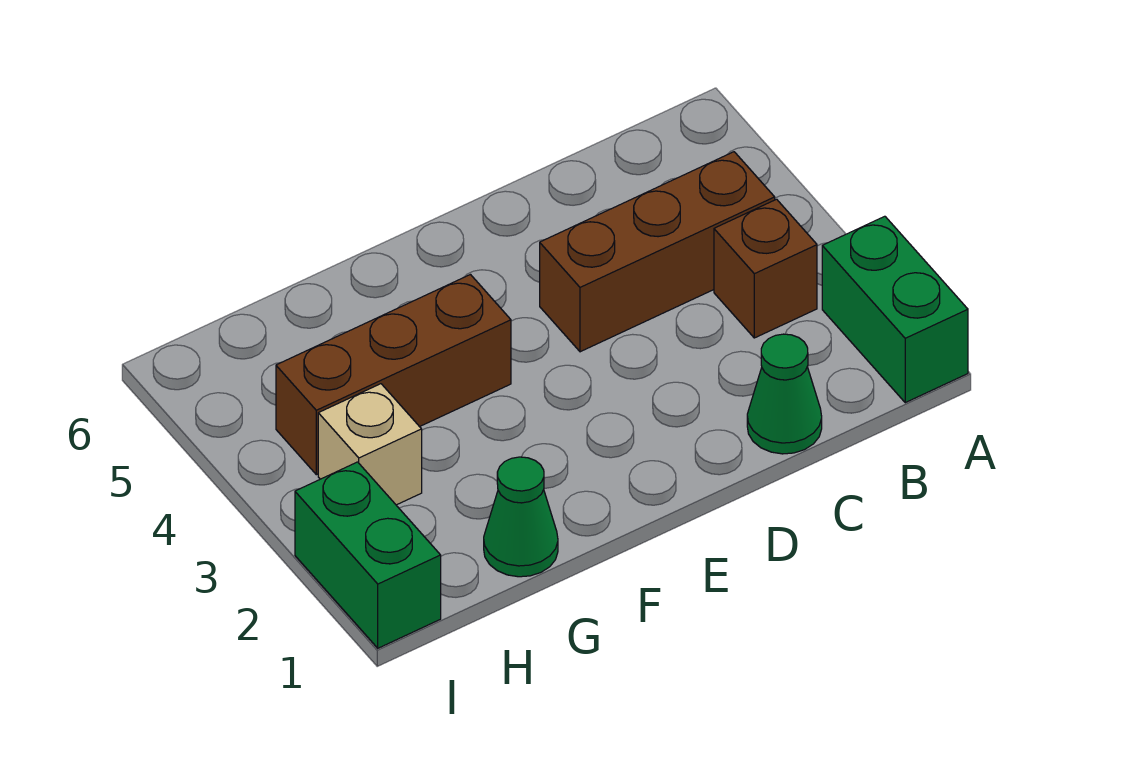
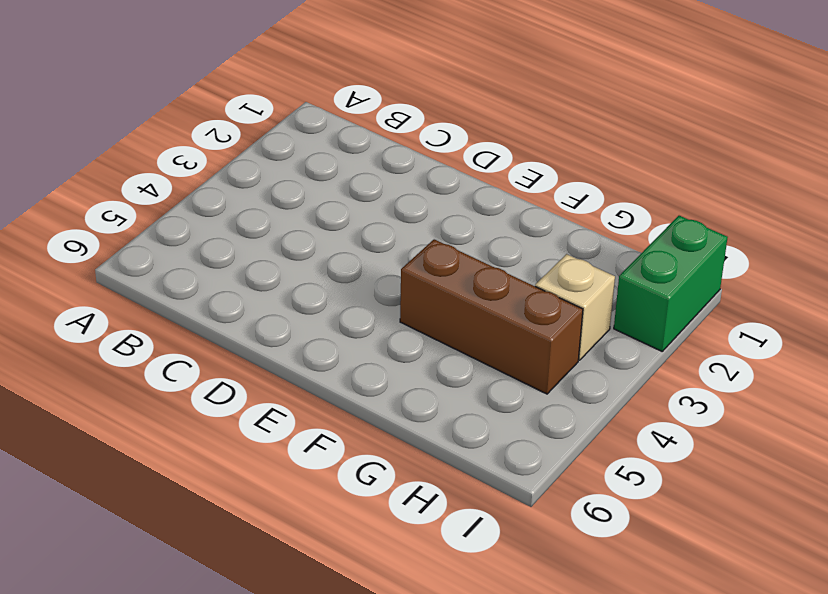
none -> green brick A1:A2 level 1
none -> brown brick B3 level 1

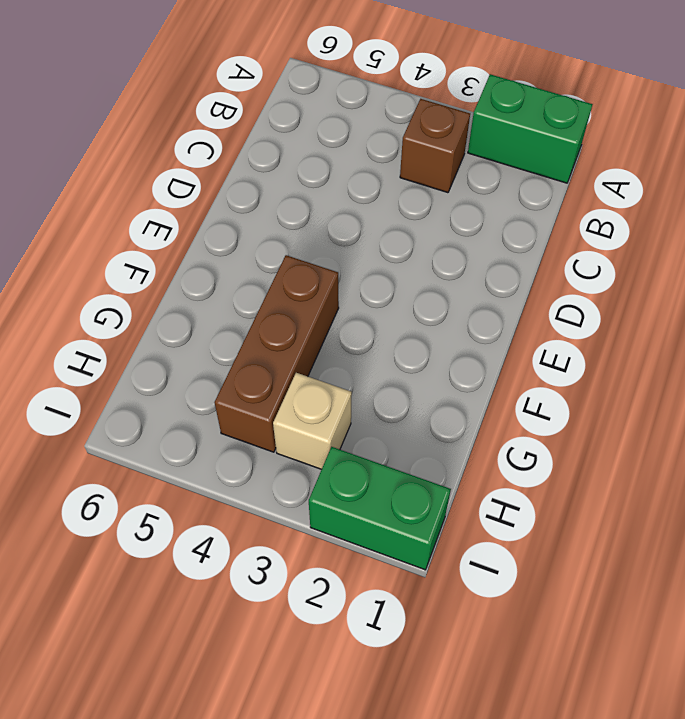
none -> brown brick B4:D4 level 1
none -> green cone C1 level 1

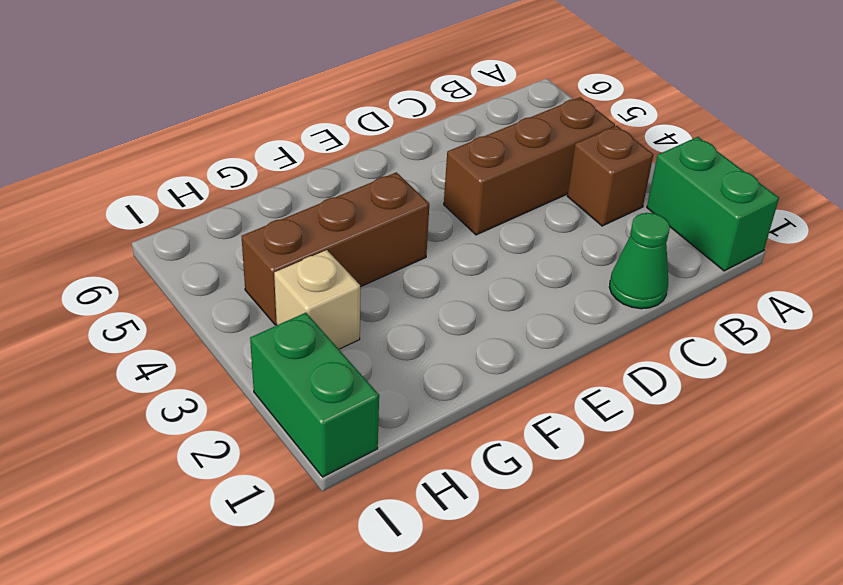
none -> green cone G1 level 1

